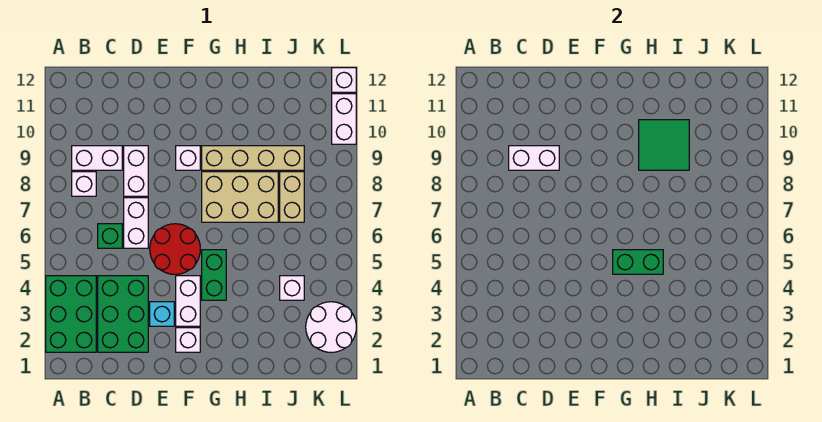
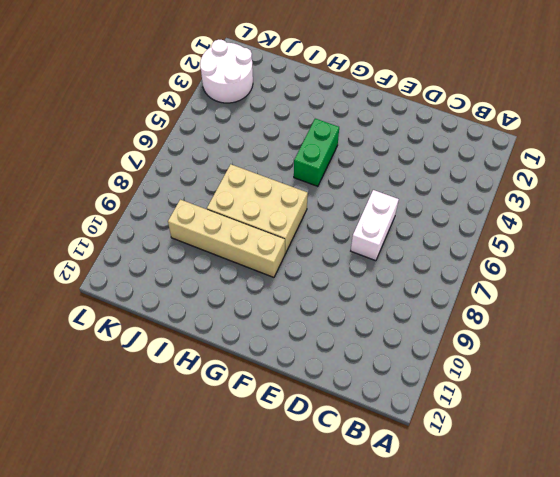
none -> green brick A2:B4 level 1
none -> white brick B8 level 1
none -> white brick B9:C9 level 1

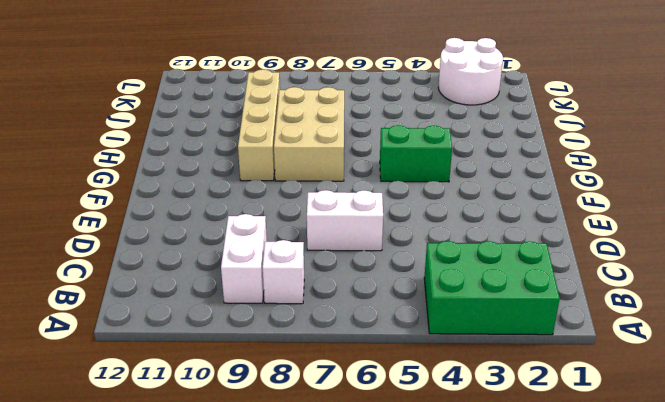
none -> green brick C2:D4 level 1
none -> green brick C6 level 1
none -> white brick D8:D9 level 1

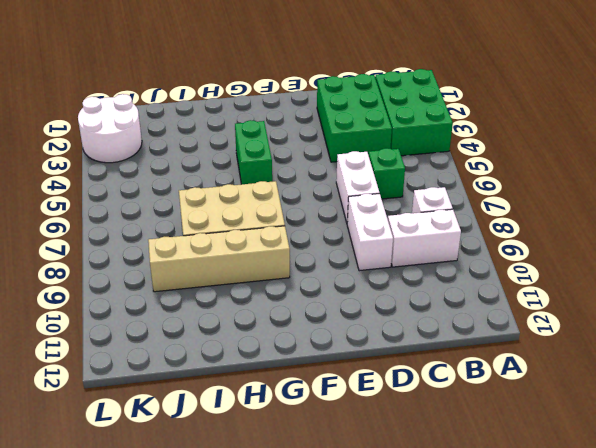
none -> cyan brick E3 level 1
none -> red round brick E5:F6 level 1
none -> white brick F2 level 1

